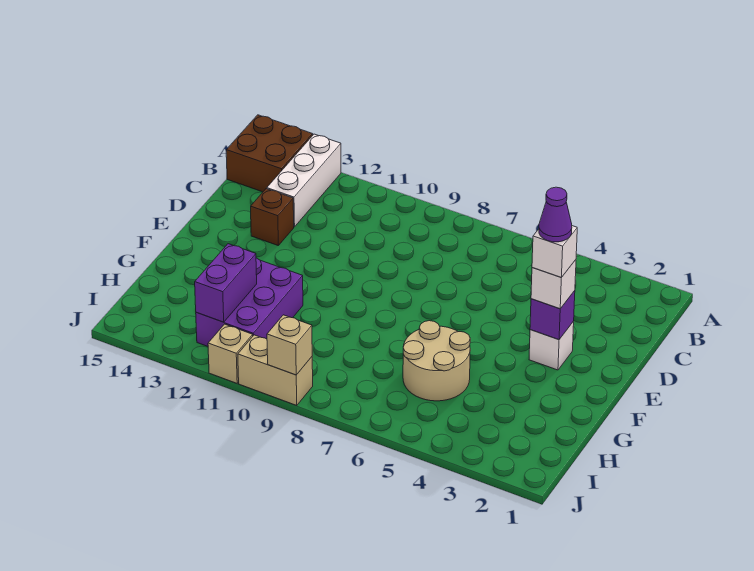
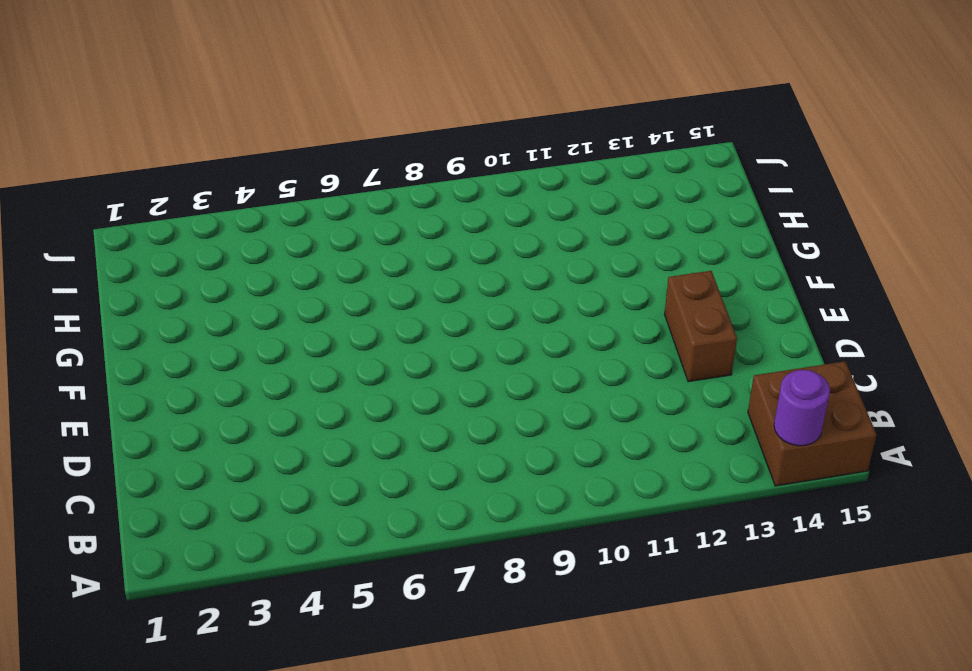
purple round brick A14 level 2 -> none
brown brick D13:E13 level 1 -> brown brick D13 level 1
none -> white brick A13:C13 level 1
none -> white brick E3 level 1
none -> tan round brick G5:H6 level 1

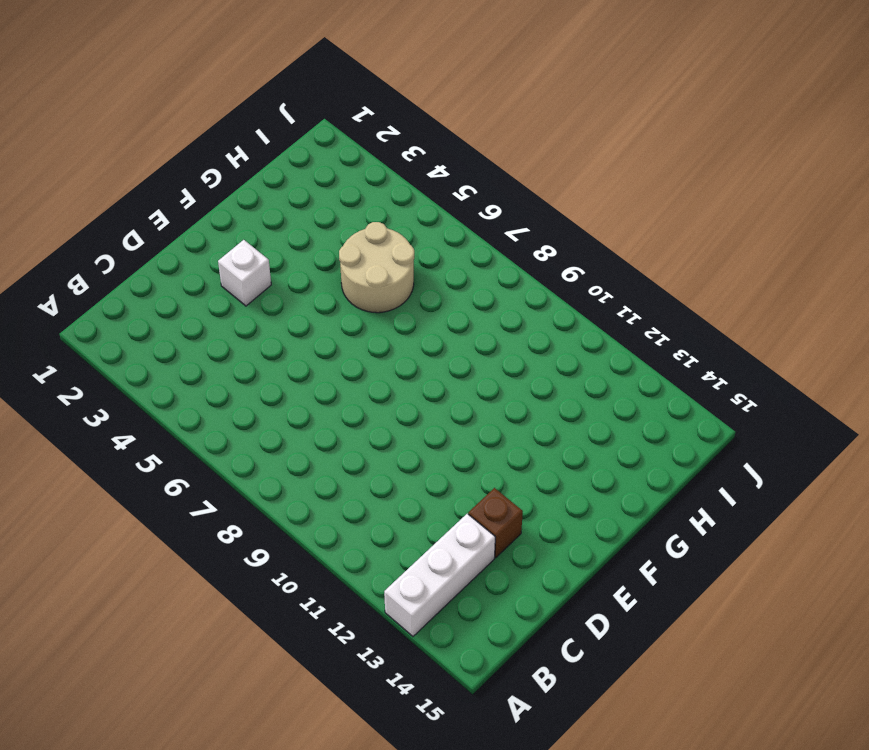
none -> brown brick A14:B15 level 1
none -> purple brick G11:I12 level 1
none -> tan brick J9:J10 level 1

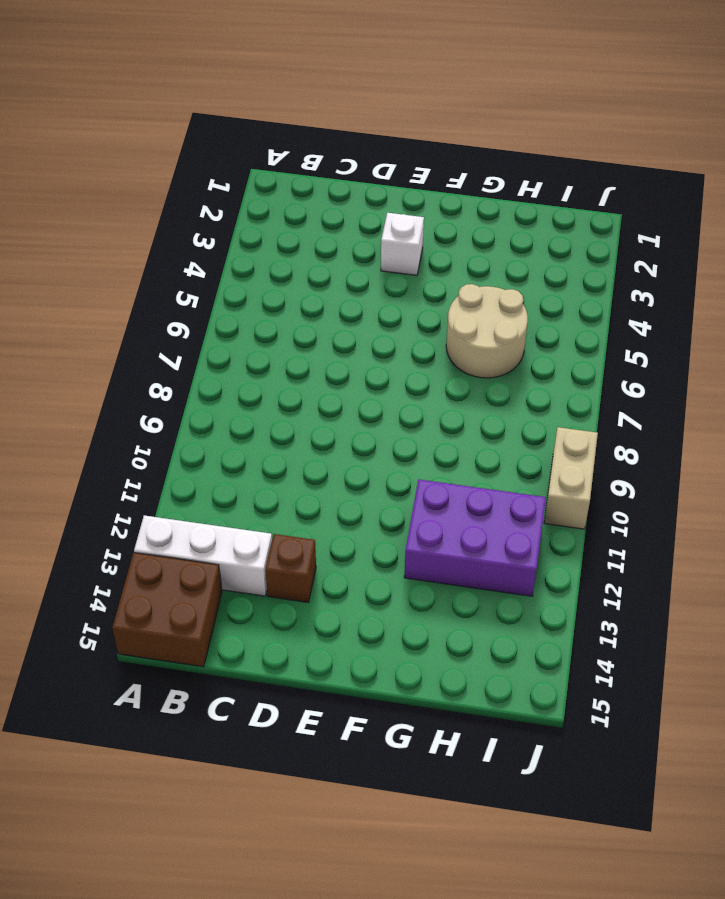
none -> tan brick J11 level 1
none -> purple brick E3 level 2
none -> purple brick H12:I12 level 2

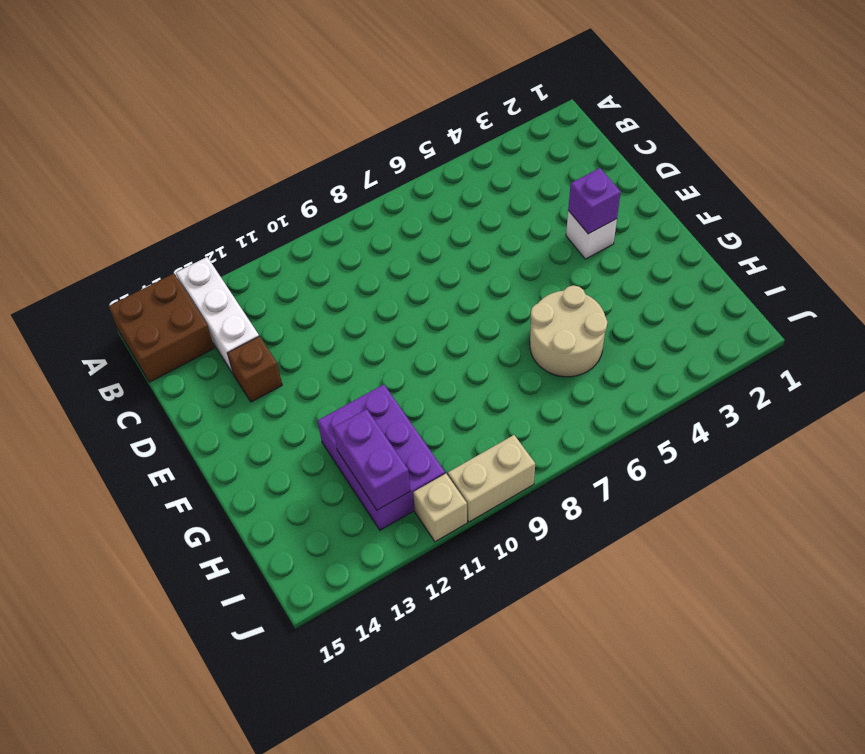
none -> tan brick J9 level 2
none -> white brick E3 level 3
none -> white brick E3 level 4

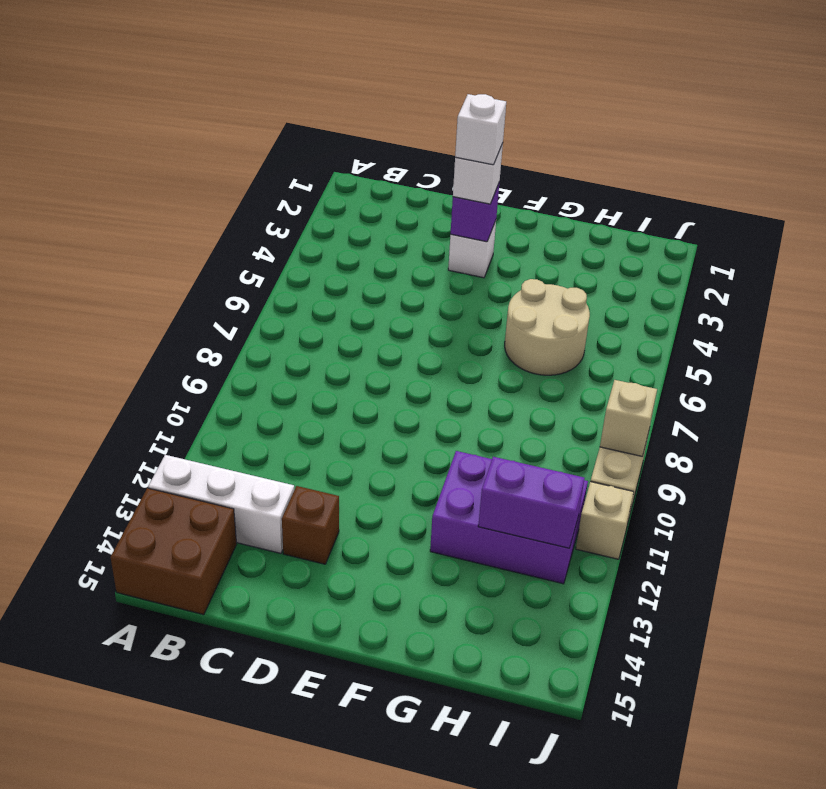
none -> purple cone E3 level 5

